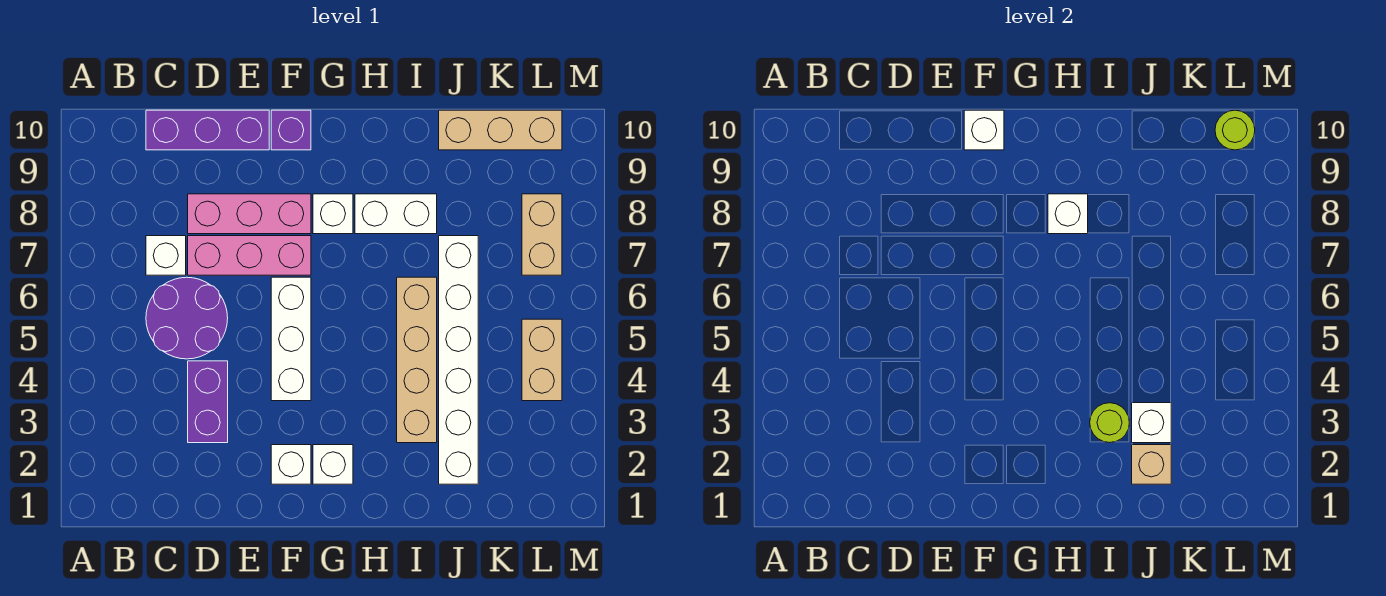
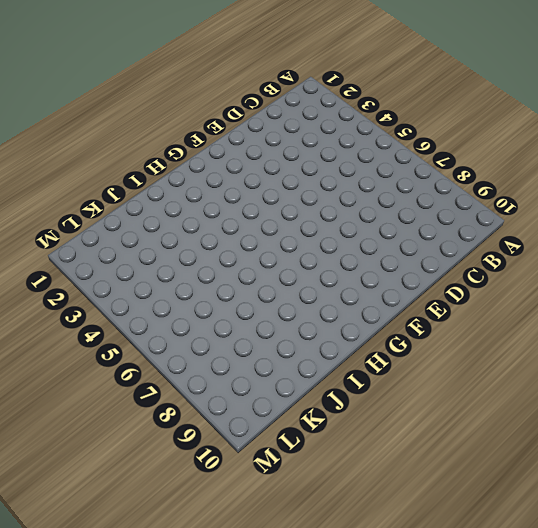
none -> purple round brick C5:D6 level 1
none -> white brick C7 level 1
none -> purple brick C10:E10 level 1

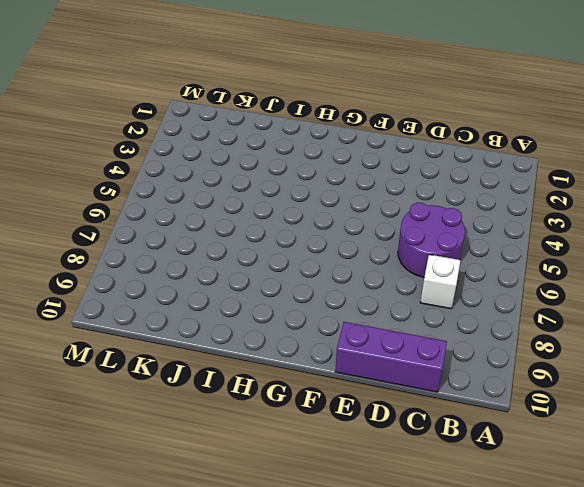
none -> purple brick D3:D4 level 1
none -> pink brick D7:F7 level 1
none -> pink brick D8:F8 level 1

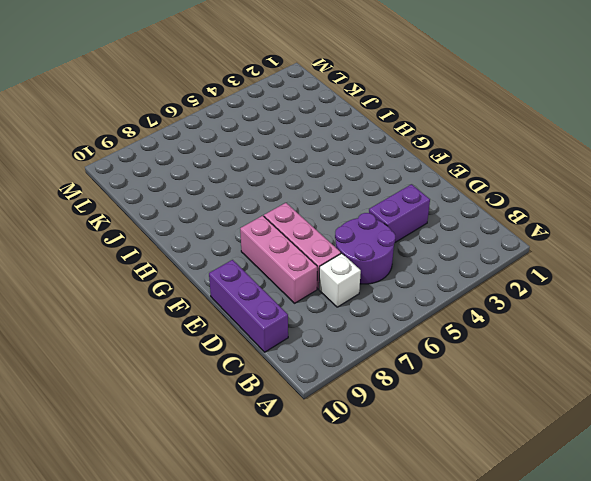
none -> white brick F2 level 1
none -> white brick F4:F6 level 1
none -> purple brick F10 level 1

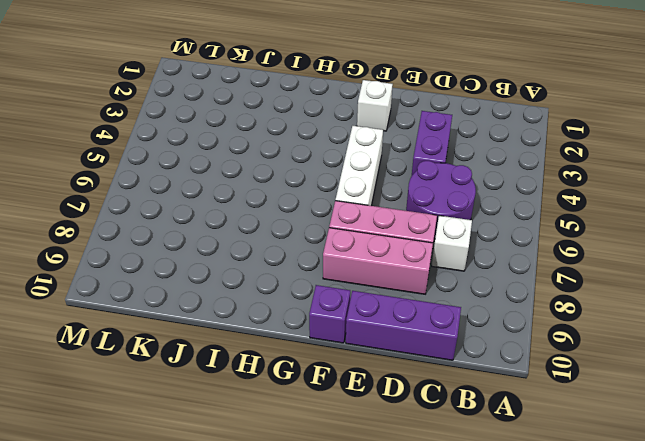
none -> white brick G2 level 1
none -> white brick G8 level 1
none -> white brick H8:I8 level 1

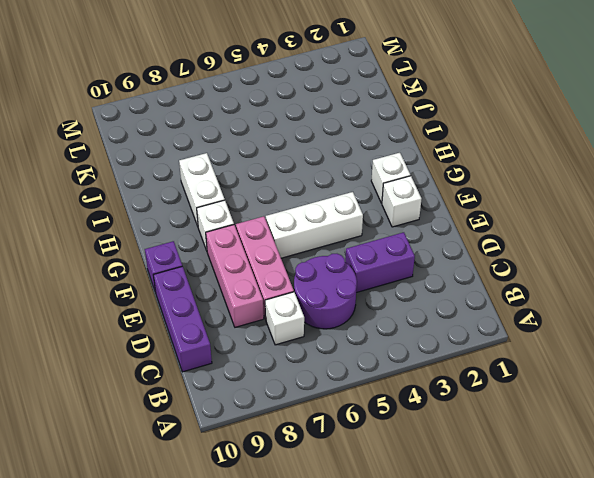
none -> tan brick I3:I6 level 1
none -> white brick J2:J7 level 1
none -> tan brick J10:L10 level 1

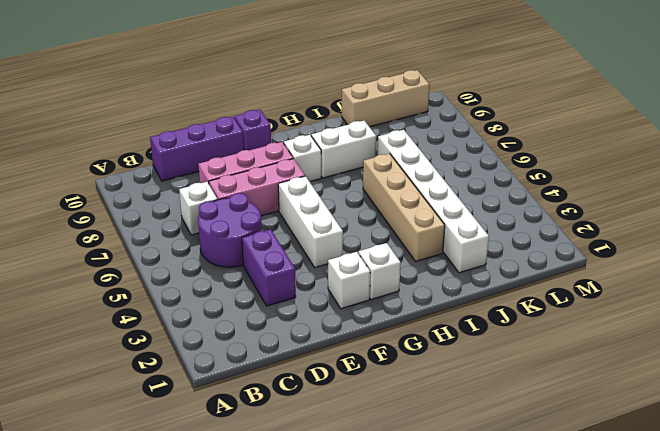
none -> tan brick L4:L5 level 1
none -> tan brick L7:L8 level 1
none -> white brick F10 level 2

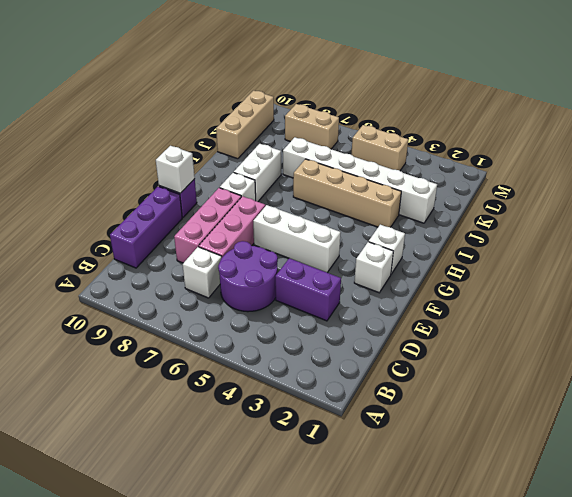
none -> white brick H8 level 2
none -> lime round brick I3 level 2
none -> tan brick J2 level 2

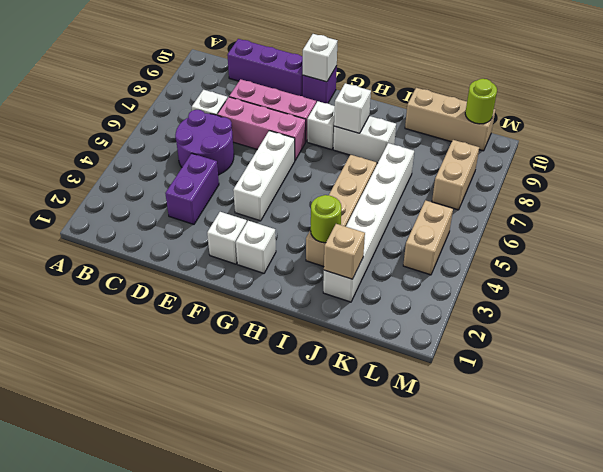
none -> white brick J3 level 2

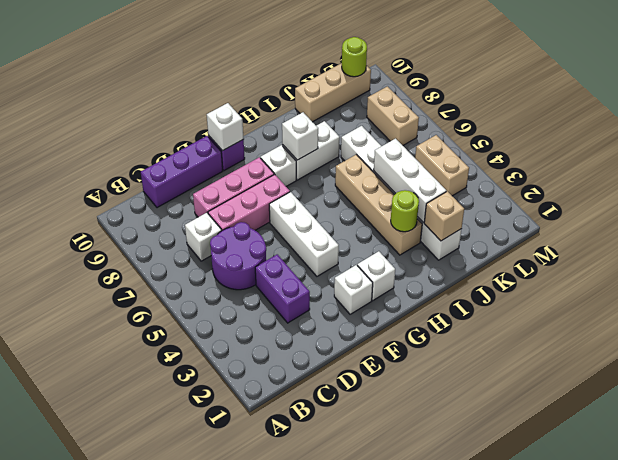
white brick J3:J5 level 2 -> white brick J3 level 2

